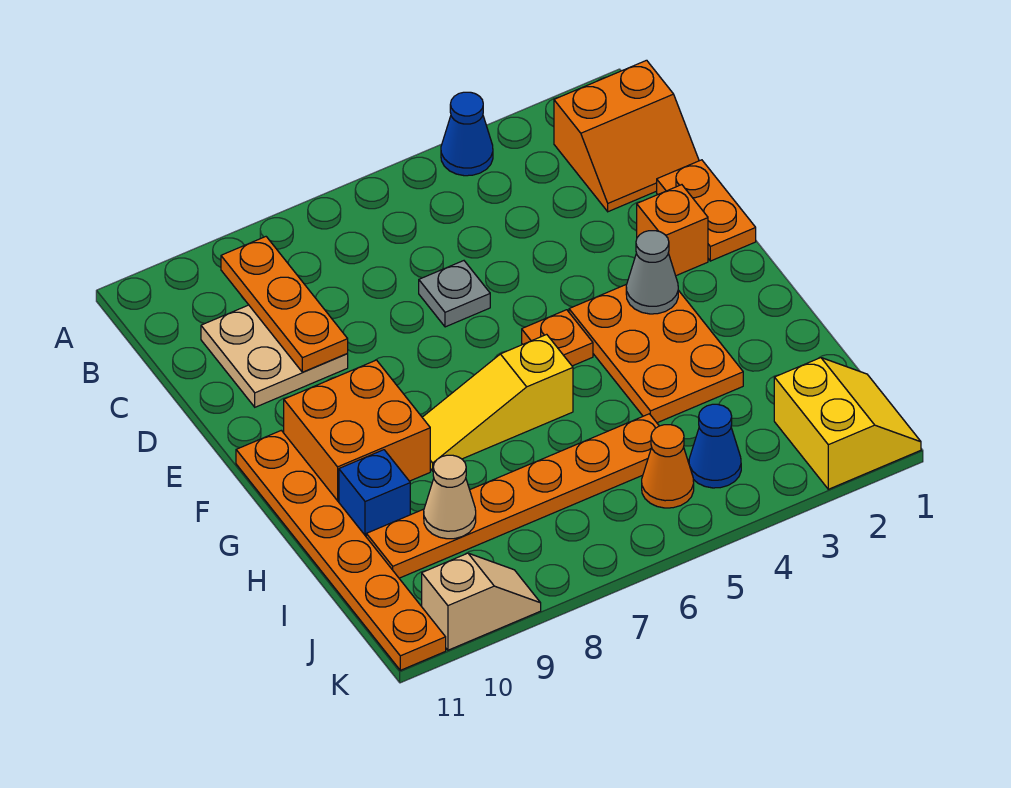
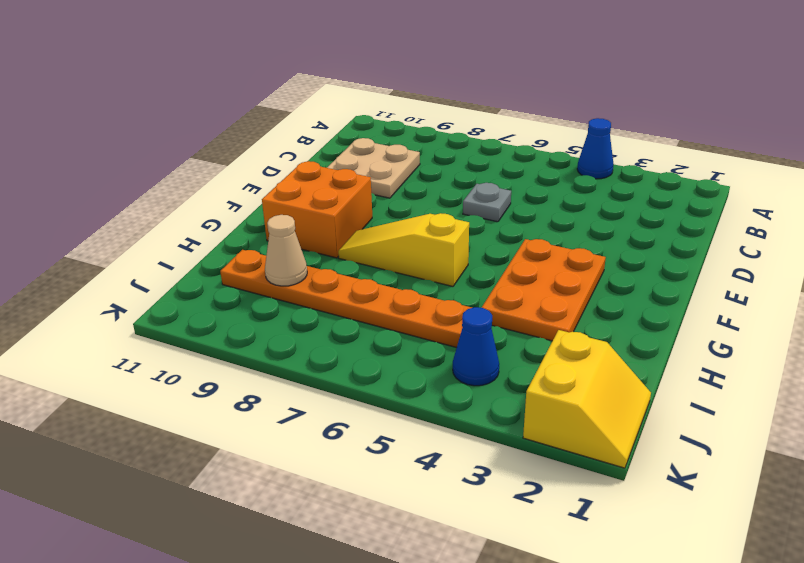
none -> orange slope B1:C2 level 1 top B
none -> orange plate D1:E1 level 1
none -> orange brick E2 level 1

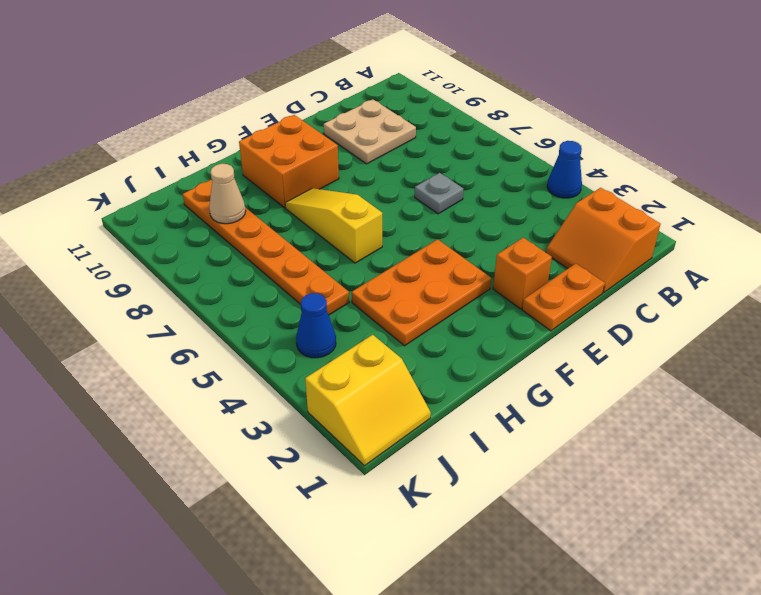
none -> orange plate F5 level 1
none -> orange plate F11:K11 level 1
none -> blue brick H10 level 1

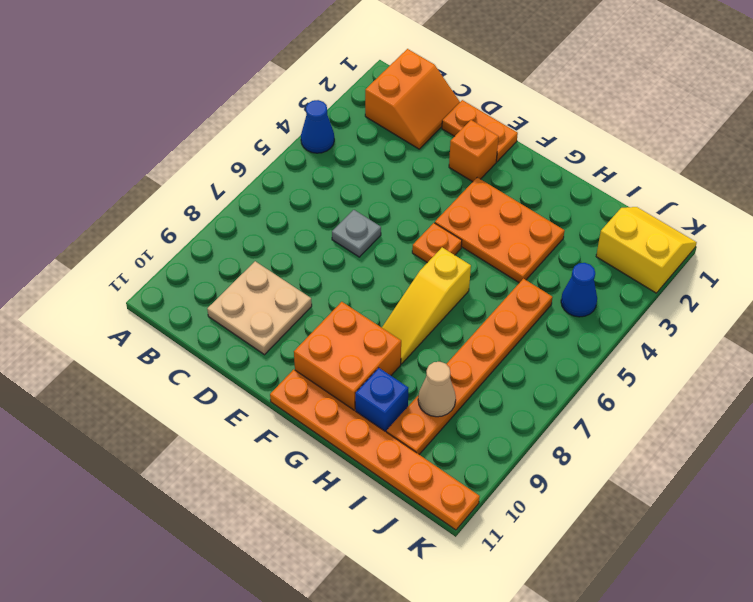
none -> orange cone J5 level 1
none -> tan slope K9:K10 level 1 top 10
none -> orange plate B9:D9 level 2

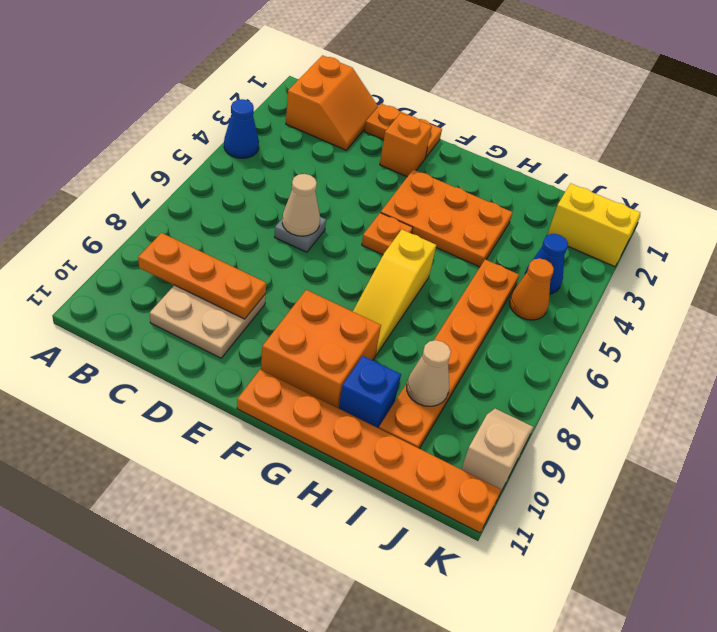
tan cone D6 level 2 -> none
none -> grey cone F3 level 2

